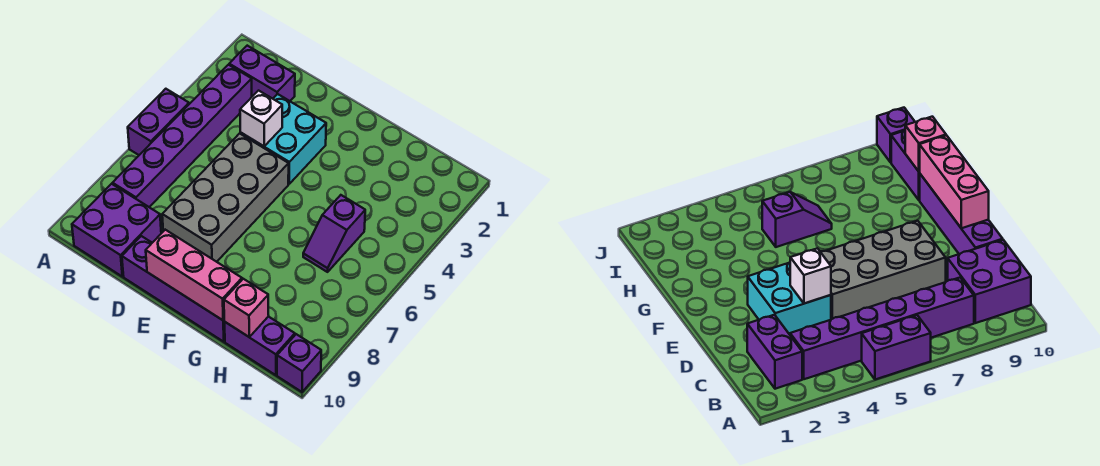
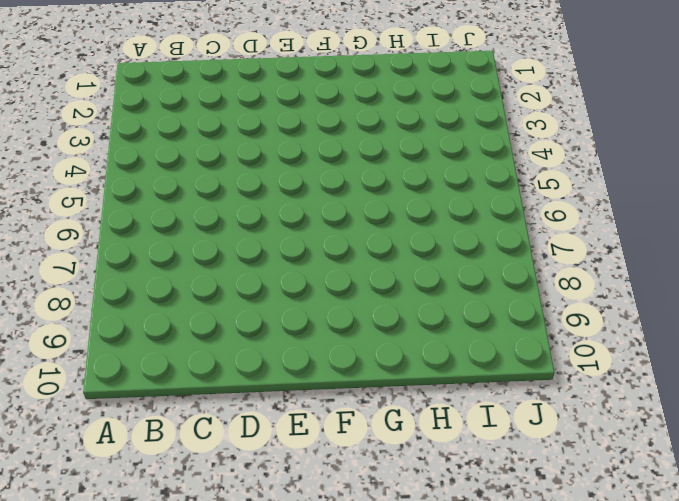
none -> purple brick A5:A6 level 1
none -> purple brick B2:C2 level 1
none -> purple brick B3:B8 level 1

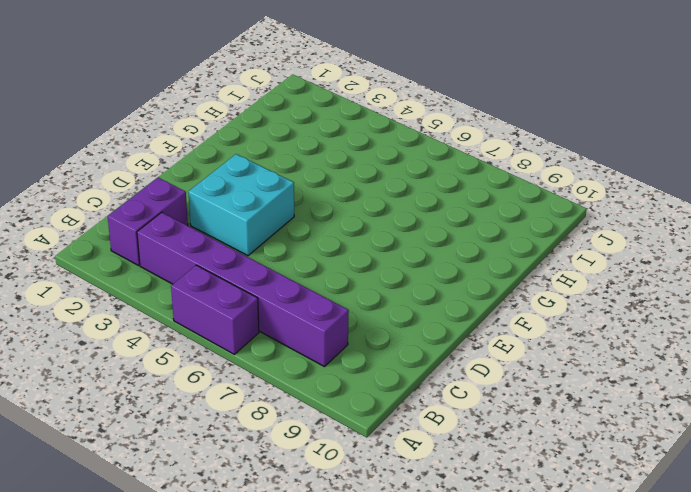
none -> purple brick B9:C10 level 1
none -> grey brick D5:E8 level 1
none -> purple brick D10:G10 level 1

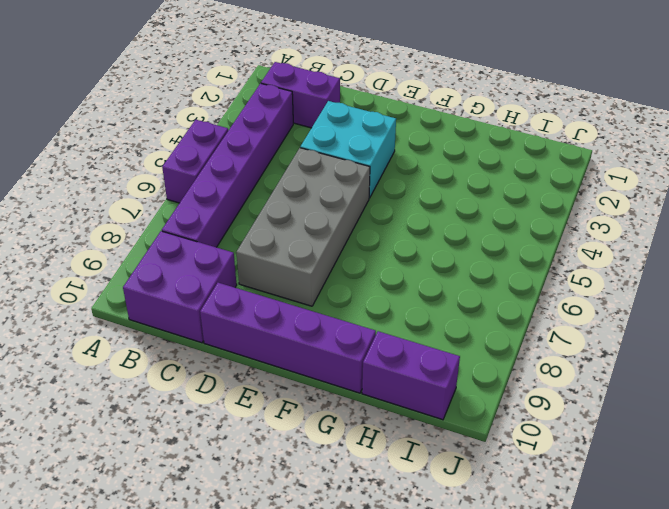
none -> purple slope H5:H6 level 1 top 5
none -> purple brick J10 level 1
none -> white brick D4 level 2

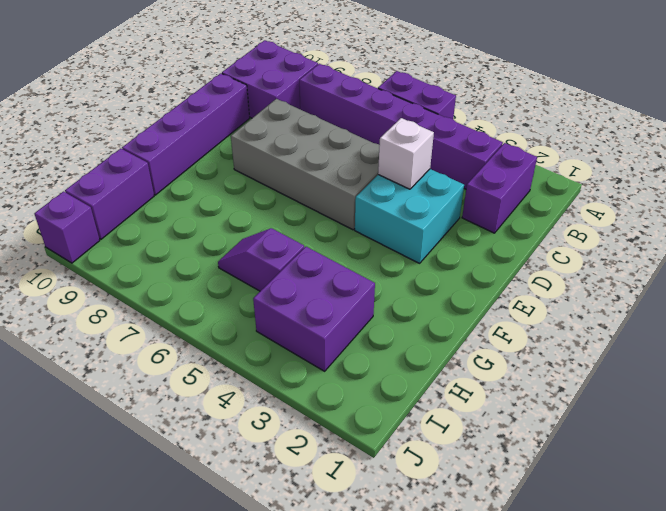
purple brick H3:I4 level 1 -> none
none -> pink brick E10:G10 level 2
none -> pink brick H10 level 2

